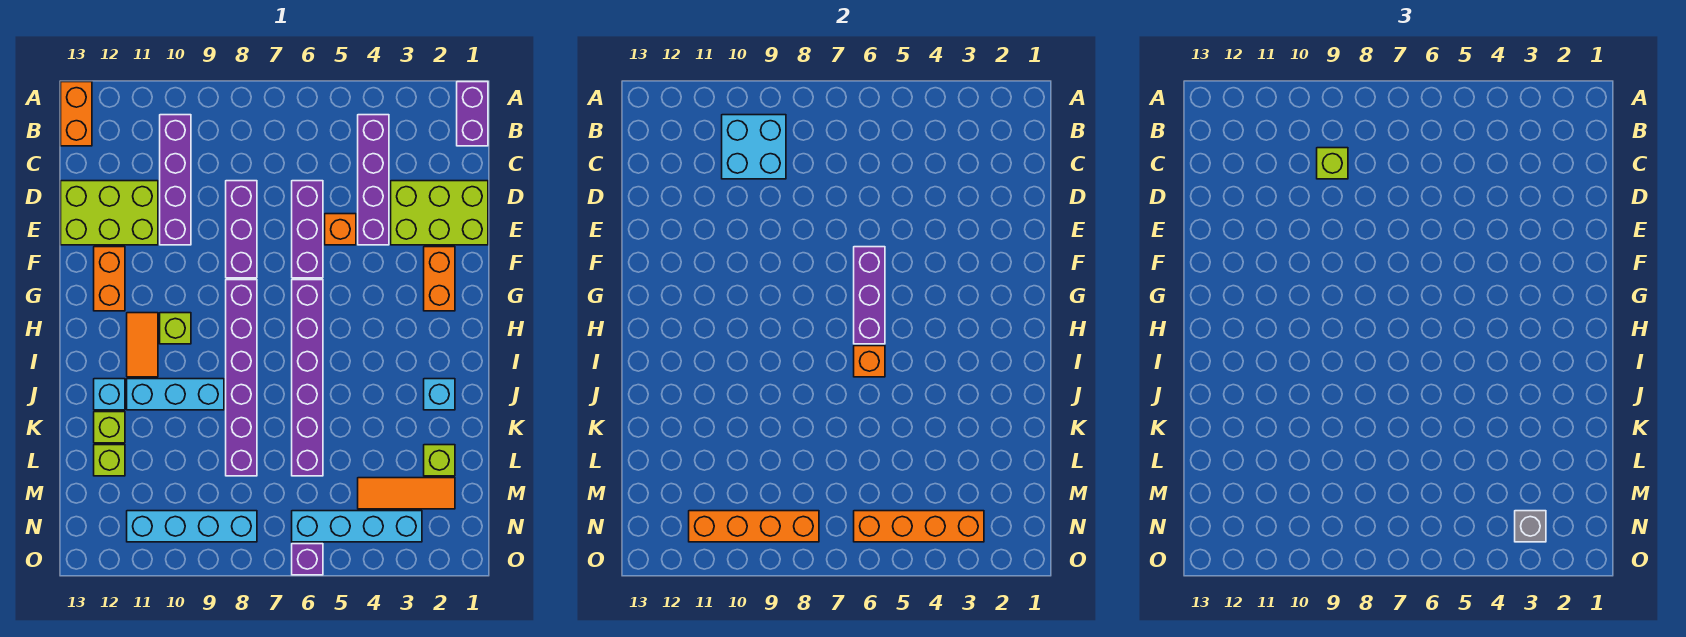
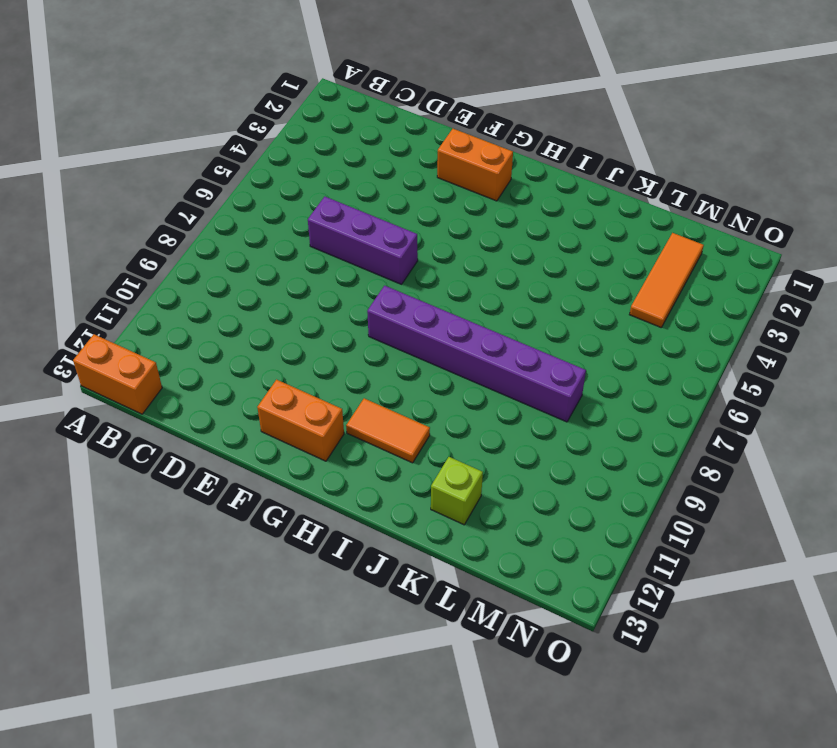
none -> purple brick A1:B1 level 1
none -> purple brick B4:E4 level 1
none -> purple brick B10:E10 level 1
none -> lime brick D1:E3 level 1

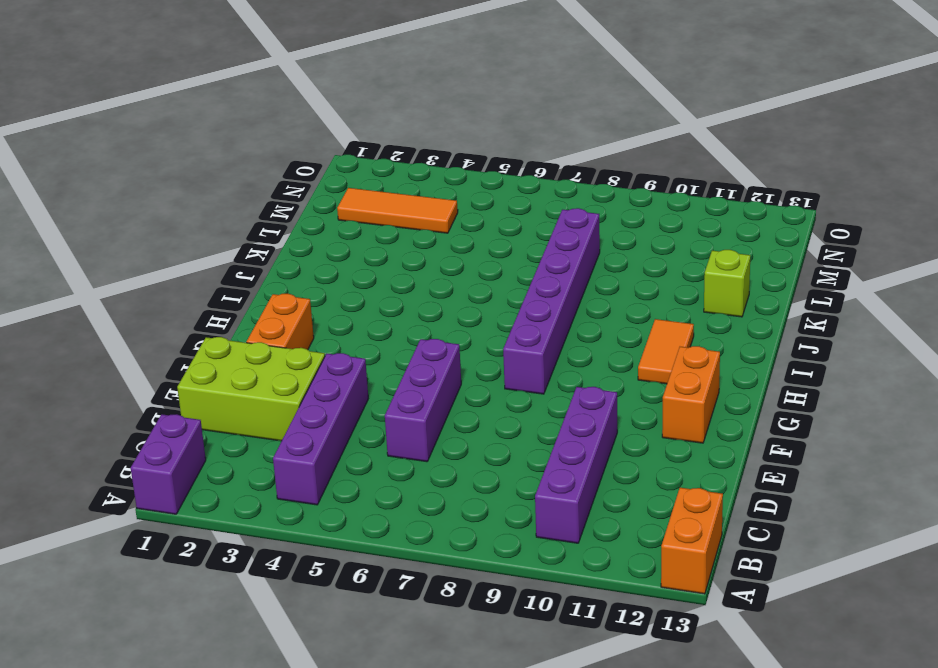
none -> purple brick D8:F8 level 1
none -> lime brick D11:E13 level 1
none -> orange brick E5 level 1
none -> purple brick G6:L6 level 1

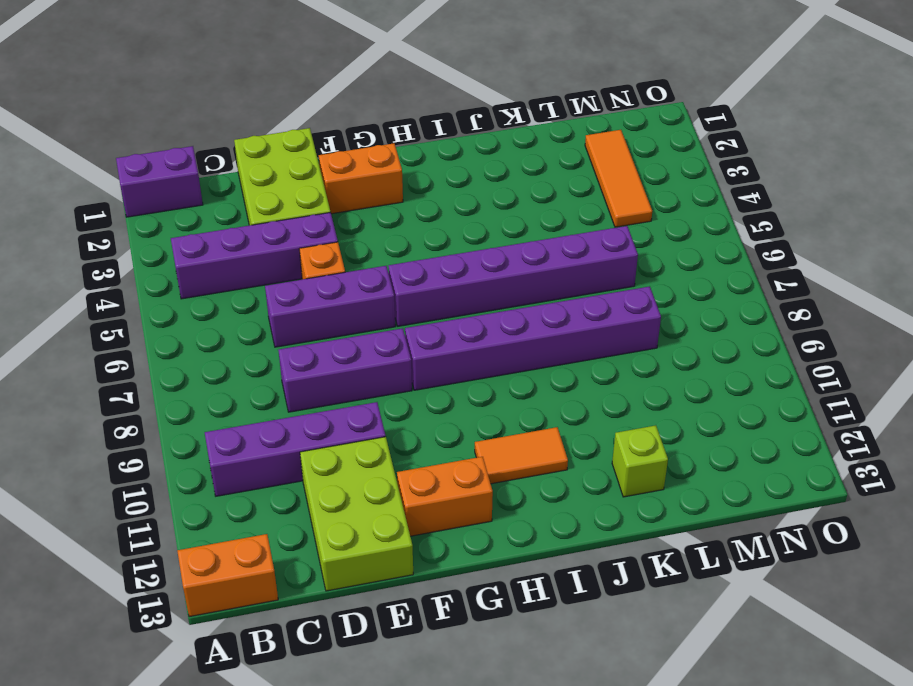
none -> lime brick H10 level 1
none -> cyan brick J2 level 1
none -> cyan brick J9:J11 level 1
none -> cyan brick J12 level 1

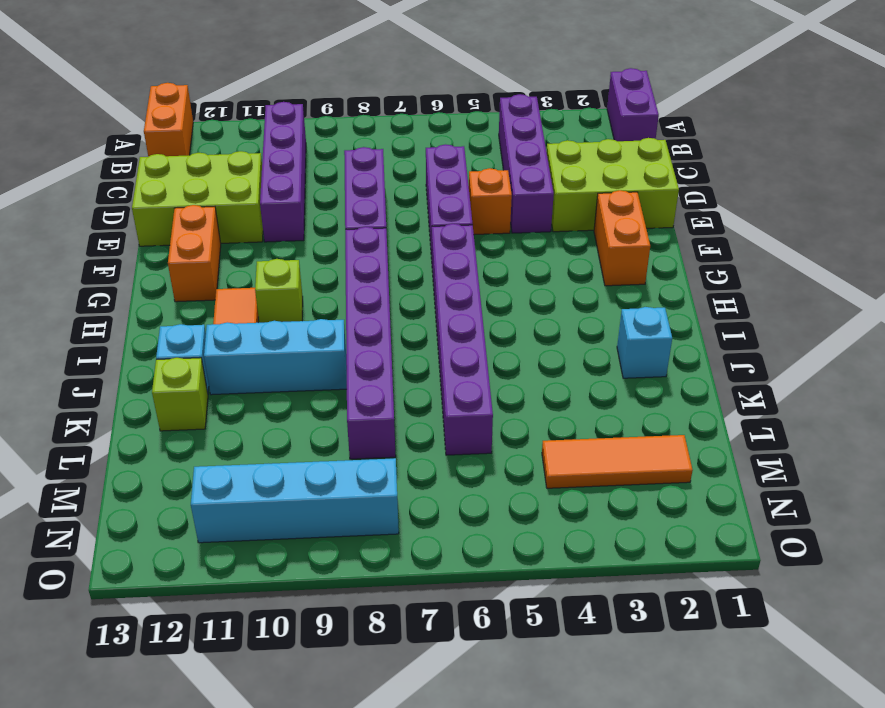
none -> lime brick L2 level 1
none -> lime brick L12 level 1
none -> cyan brick N3:N6 level 1
none -> purple brick O6 level 1

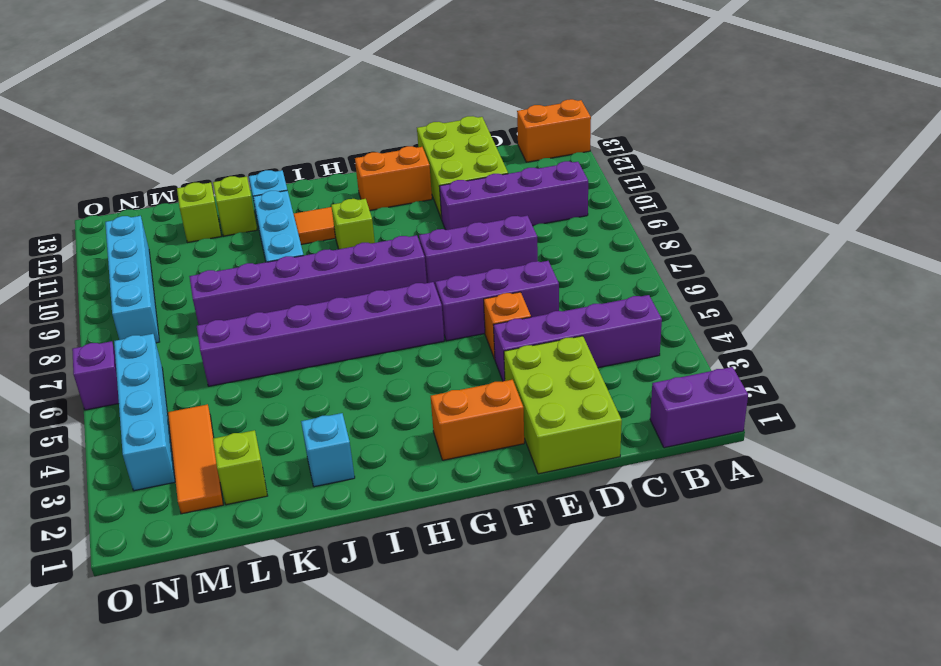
none -> cyan brick B9:C10 level 2
none -> purple brick F6:H6 level 2
none -> orange brick I6 level 2
none -> orange brick N3:N6 level 2

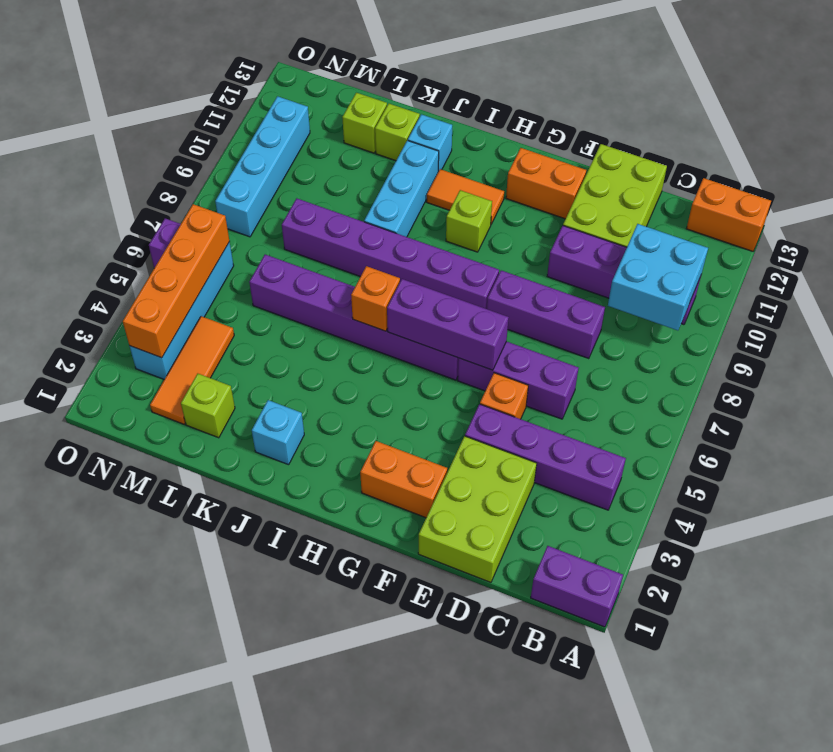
none -> orange brick N8:N11 level 2
none -> lime brick C9 level 3
none -> grey brick N3 level 3

